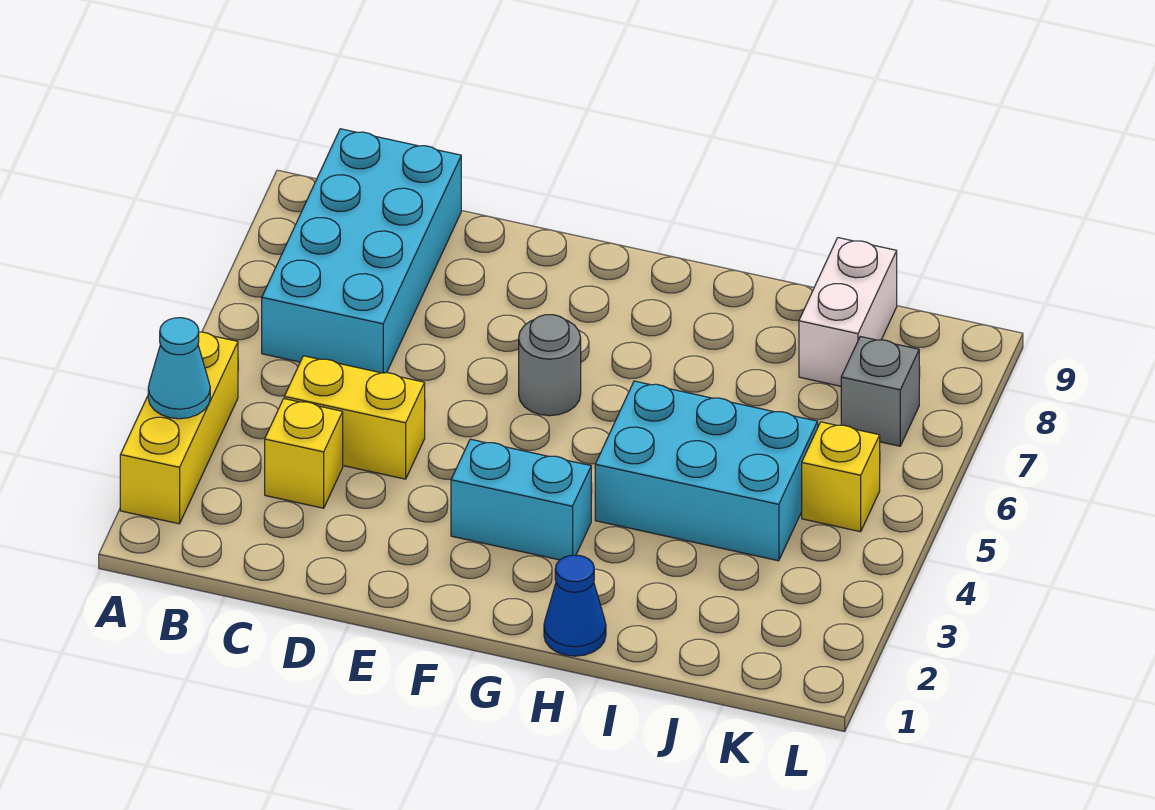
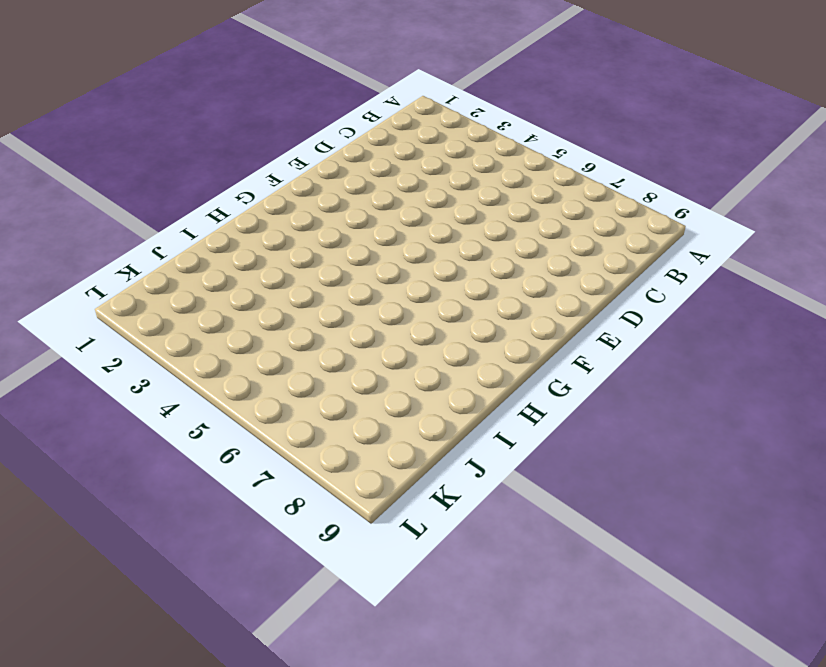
none -> yellow brick A2:A4 level 1
none -> cyan brick B6:C9 level 1
none -> yellow brick C3 level 1

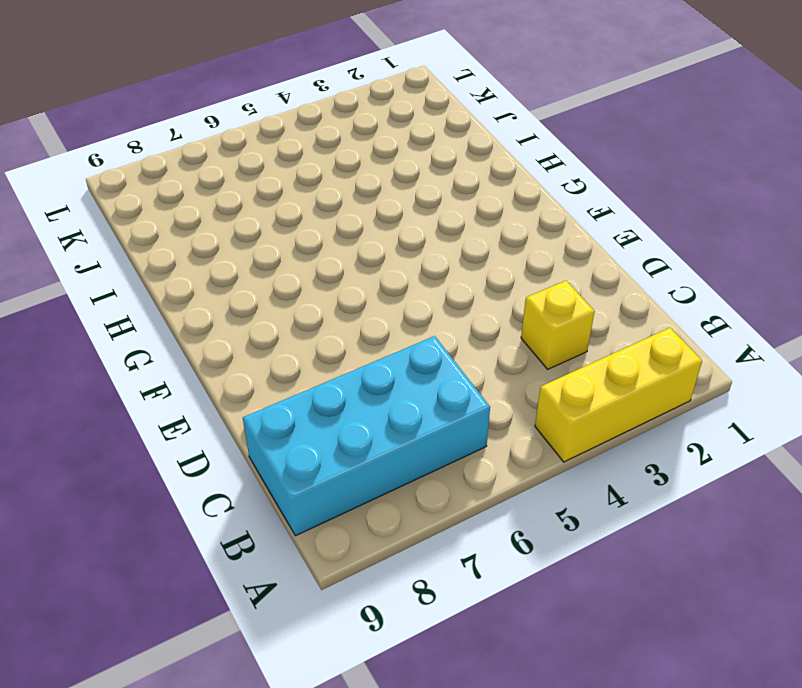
none -> yellow brick C4:D4 level 1
none -> cyan brick F3:G3 level 1
none -> grey round brick F6 level 1

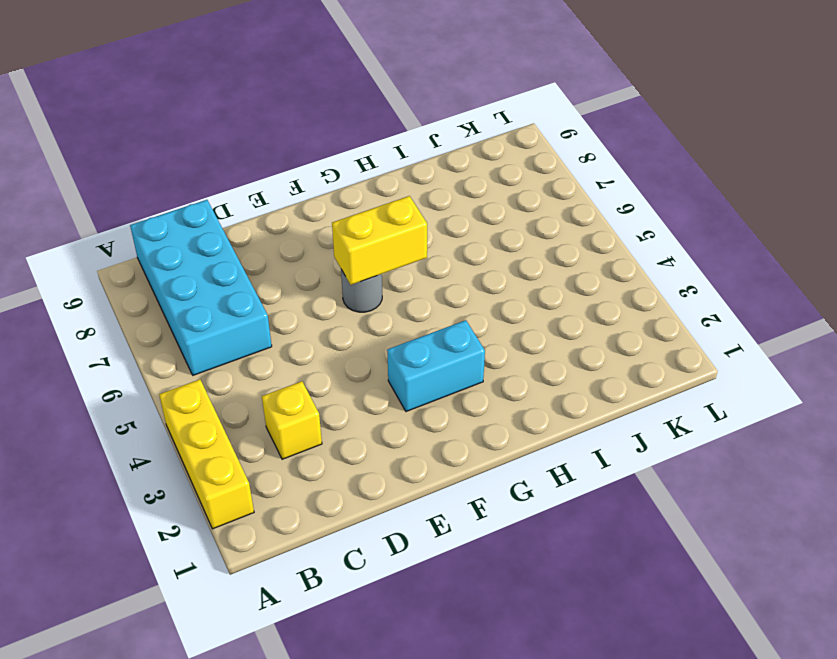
yellow brick F6:G6 level 2 -> yellow brick C4:D4 level 1
none -> blue cone H1 level 1
none -> cyan brick H4:J5 level 1
none -> white brick J8:J9 level 1

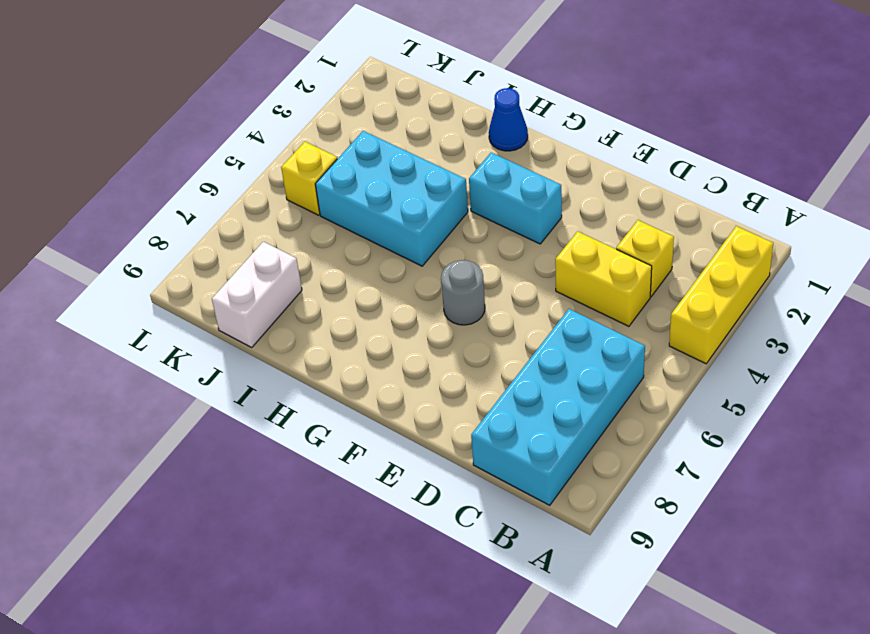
none -> grey brick K7 level 1
none -> cyan cone A3 level 2

